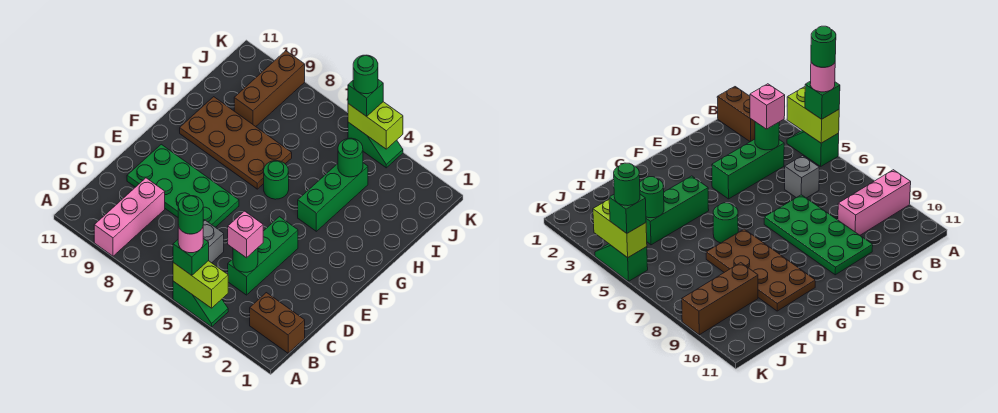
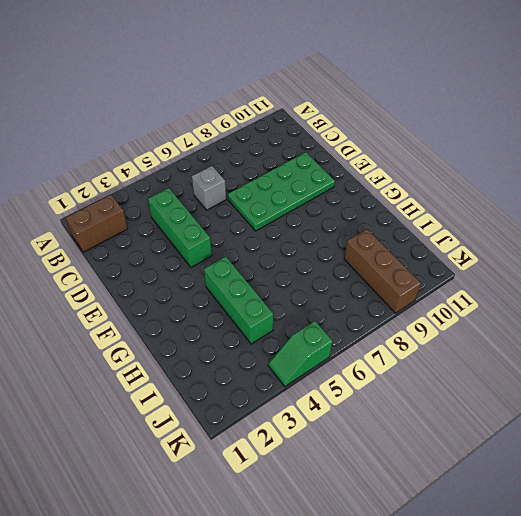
none -> green slope A4:A5 level 1 top 5
none -> pink brick A9:C9 level 1
none -> green round brick G6 level 1

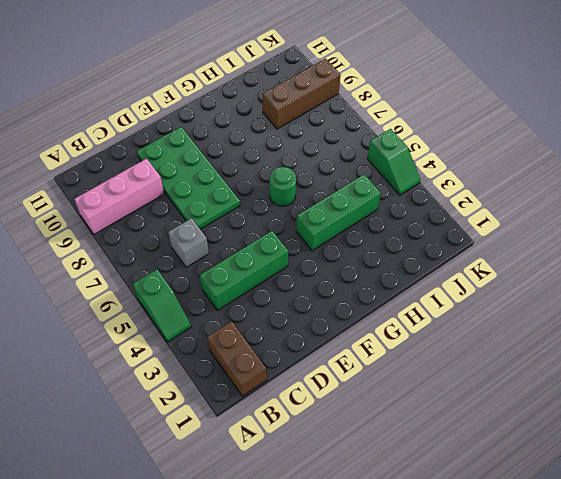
none -> brown plate G7:H10 level 1
none -> lime brick A4:A5 level 2
none -> green round brick C4 level 2

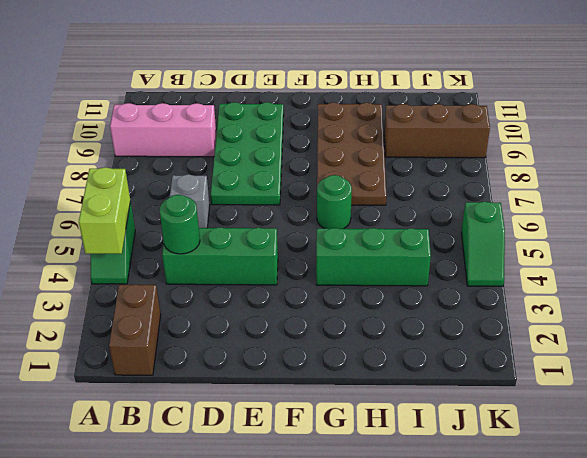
none -> green round brick I4 level 2
none -> lime brick K4:K5 level 2
none -> green brick A5 level 3

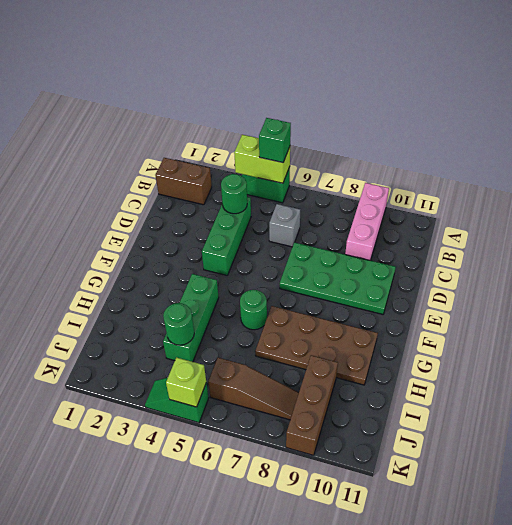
brown slope J6:J8 level 1 top 6 -> none
lime brick K5 level 2 -> lime brick K4:K5 level 2
none -> pink brick C4 level 3
none -> green brick K5 level 3
none -> pink round brick A5 level 4

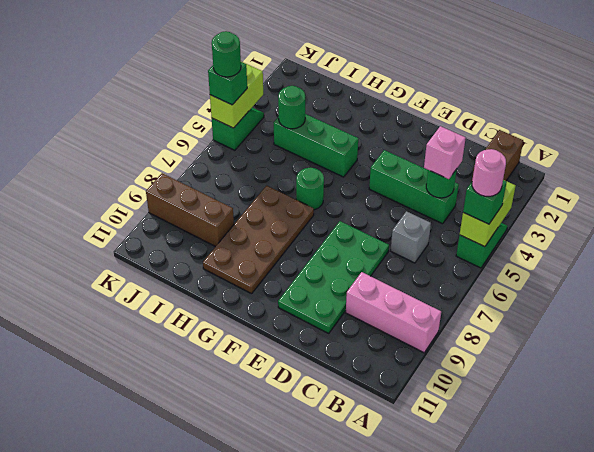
none -> green round brick A5 level 5

